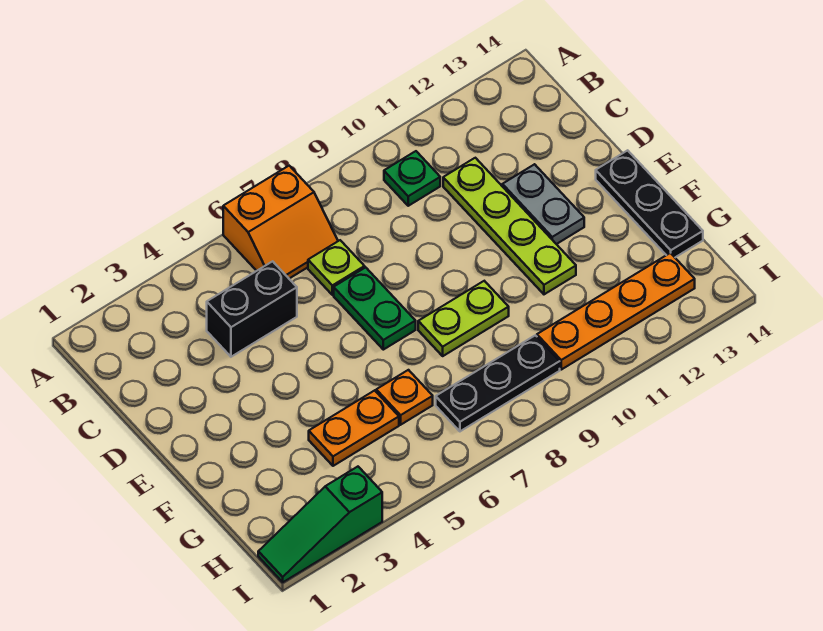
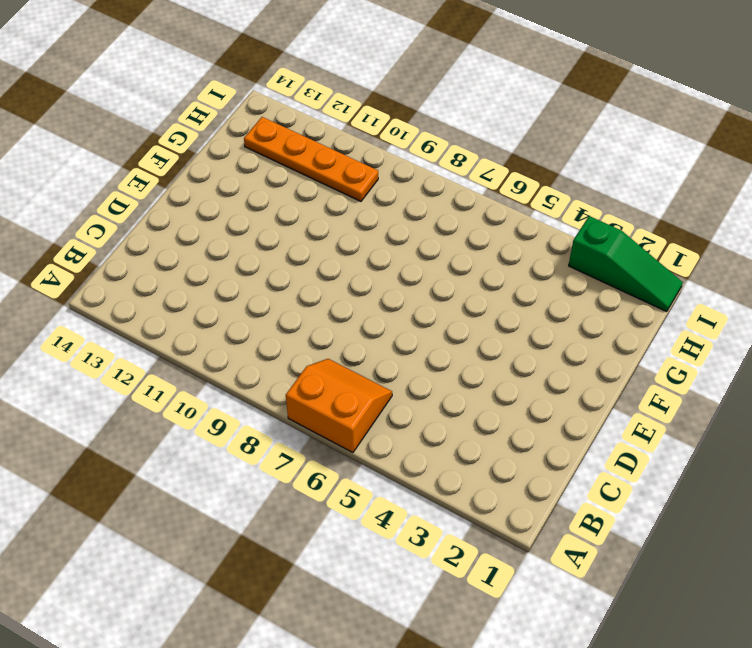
none -> green plate B10 level 1
none -> black brick C4:C5 level 1
none -> lime plate C7 level 1

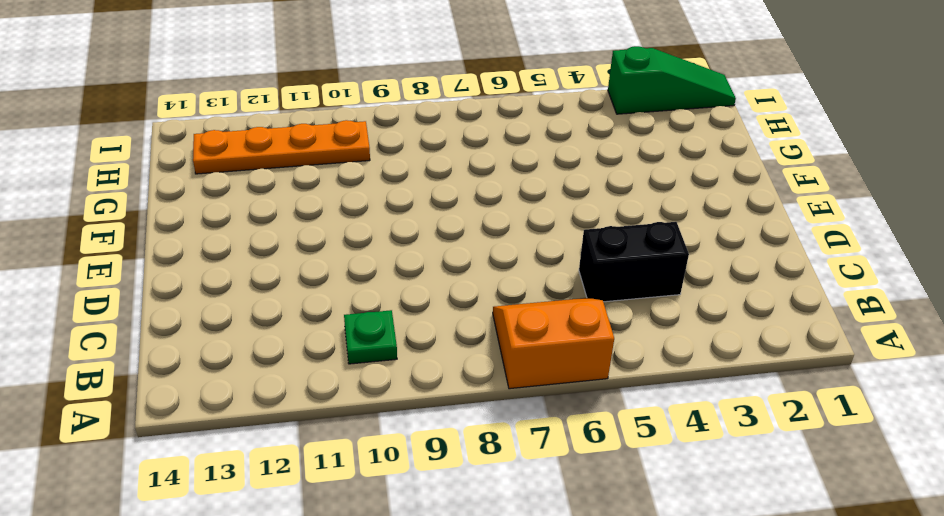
none -> lime plate C7 level 1
none -> lime plate C11:F11 level 1
none -> green plate D7:E7 level 1

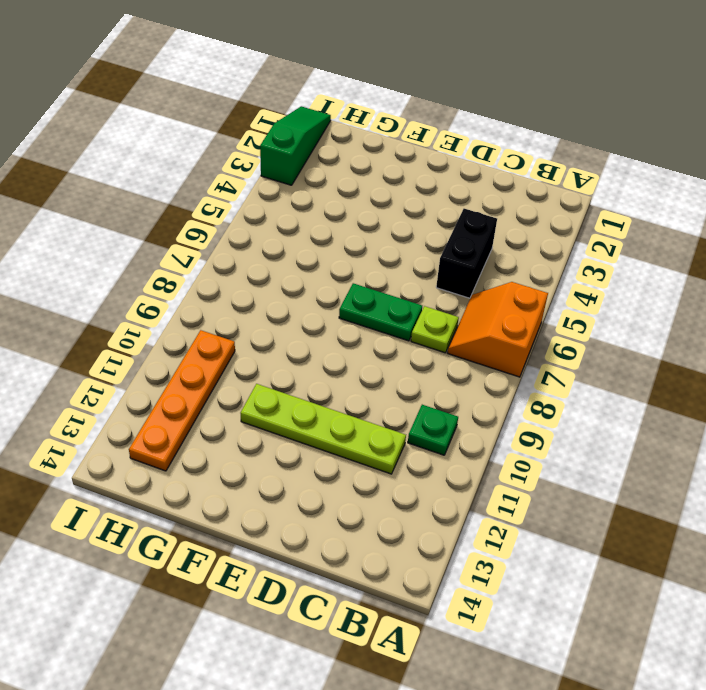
none -> grey plate D12:E12 level 1
none -> black plate E14:G14 level 1
none -> lime plate F8:F9 level 1

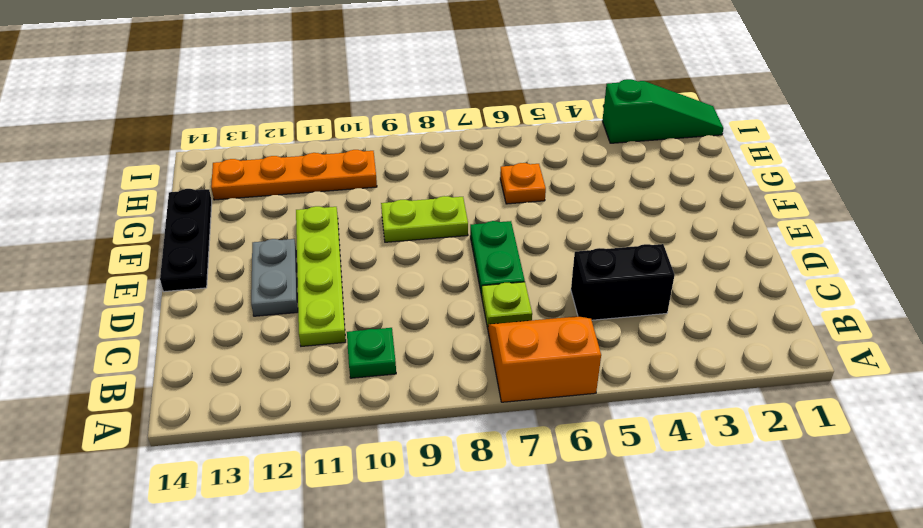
none -> orange plate G4:G5 level 1
none -> black plate H7:H9 level 1

